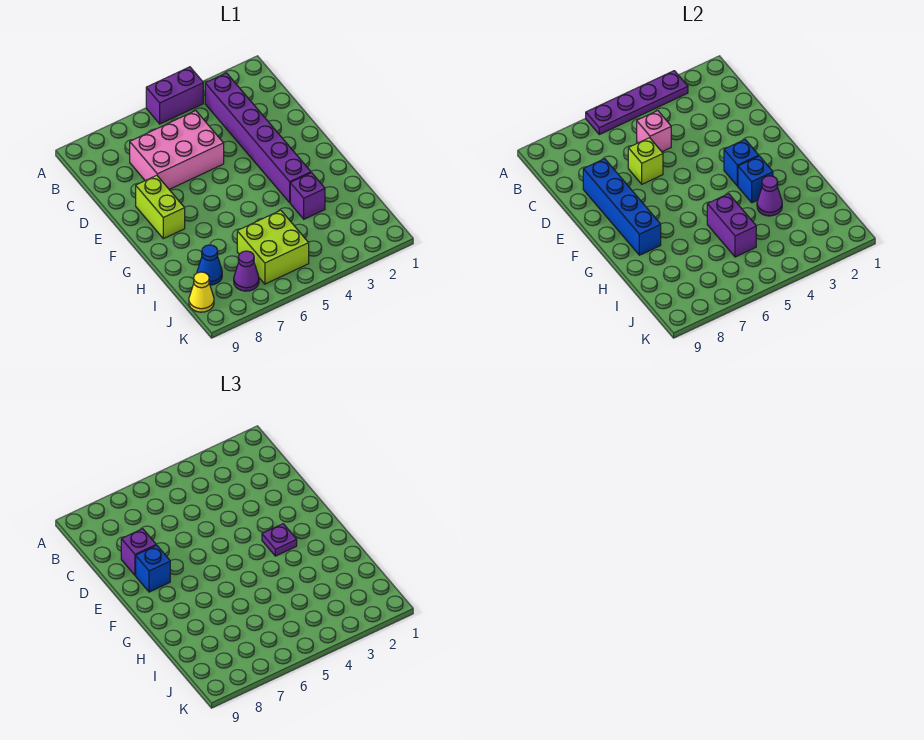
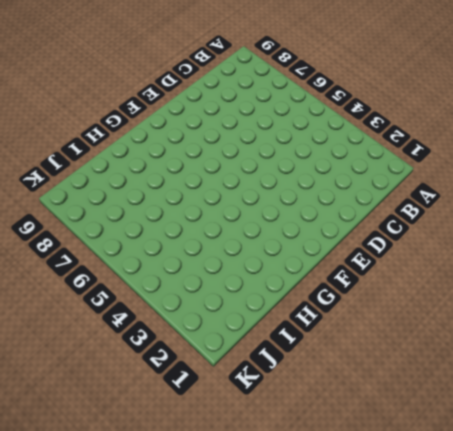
none -> purple brick A4:A5 level 1
none -> purple brick B3:G3 level 1
none -> pink brick C5:D7 level 1

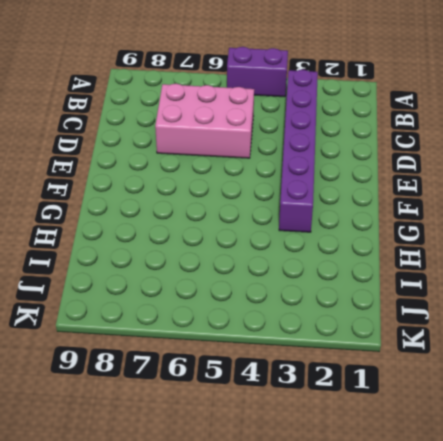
none -> lime brick E8:F8 level 1
none -> purple brick H3 level 1
none -> lime brick I5:J6 level 1

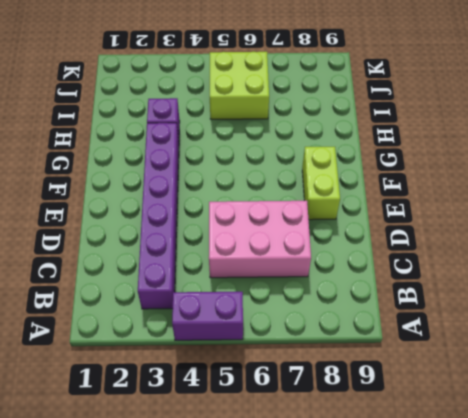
none -> blue cone I8 level 1
none -> purple cone J7 level 1
none -> yellow cone J9 level 1

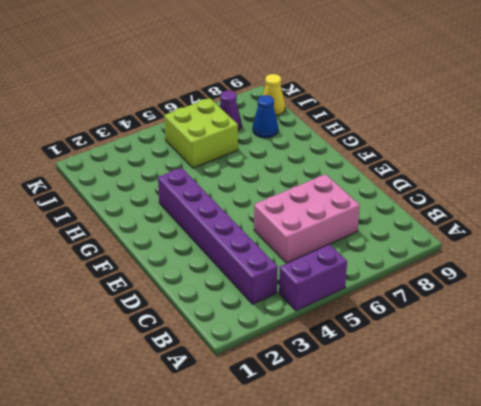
none -> lime brick E8:F8 level 1
none -> purple brick H3 level 1
none -> purple plate A3:A6 level 2

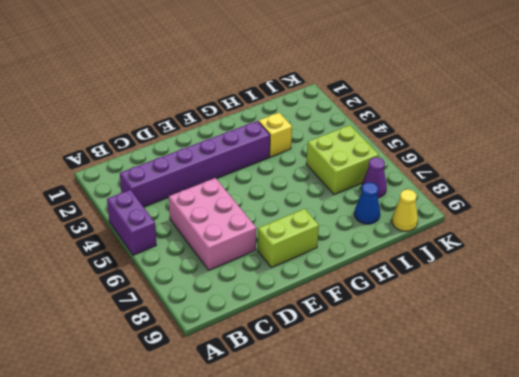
yellow brick H3 level 1 -> purple brick H3 level 1
none -> purple plate A3:A6 level 2
none -> pink brick C5 level 2
none -> lime brick D6 level 2

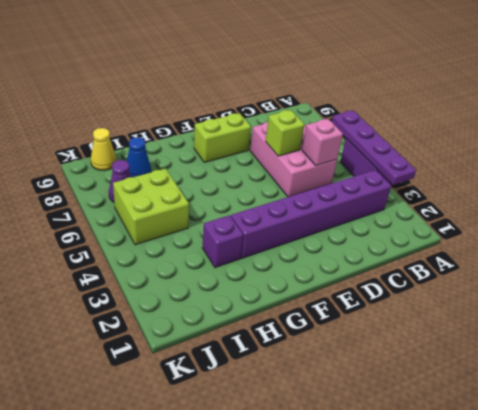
none -> blue brick D8:G8 level 2
none -> blue brick F3 level 2
none -> blue brick G3 level 2

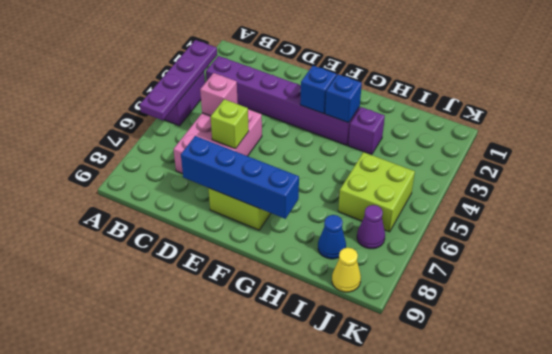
none -> purple cone H3 level 2
none -> purple brick H5:I5 level 2
none -> purple brick D8 level 3

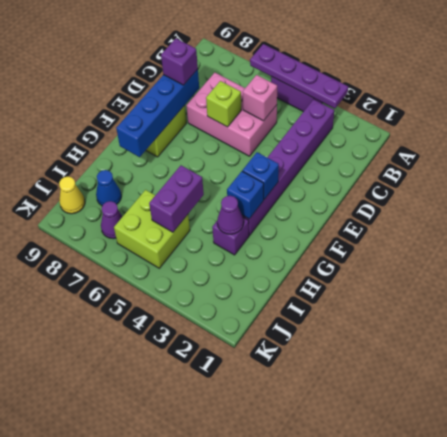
none -> blue brick E8 level 3
none -> purple plate F3 level 3

